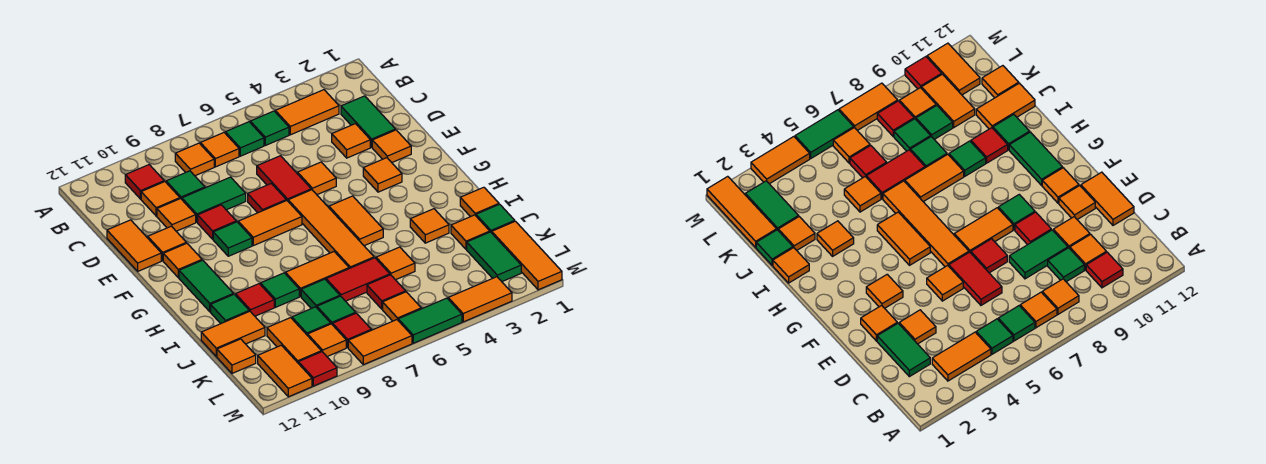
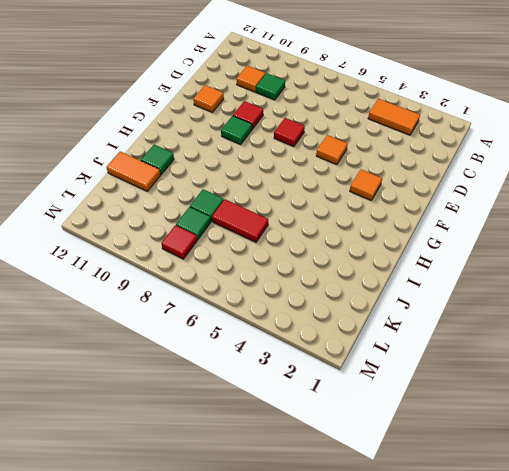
none -> green tile B5 level 1
none -> green tile B6 level 1
none -> orange tile B7 level 1
none -> orange tile B8 level 1

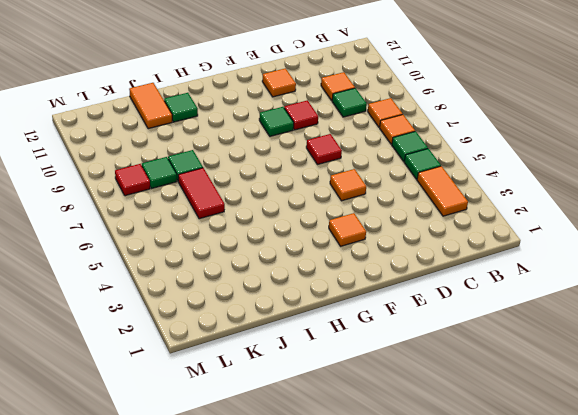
none -> red tile B10 level 1
none -> green tile C2:D2 level 1
none -> orange tile D3 level 1
none -> red tile D6:E6 level 1

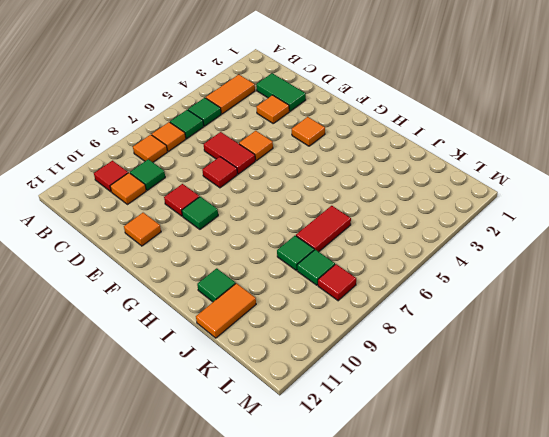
none -> green tile D8:D9 level 1
none -> orange tile D10 level 1
none -> orange tile D12:E12 level 1
none -> orange tile E2 level 1

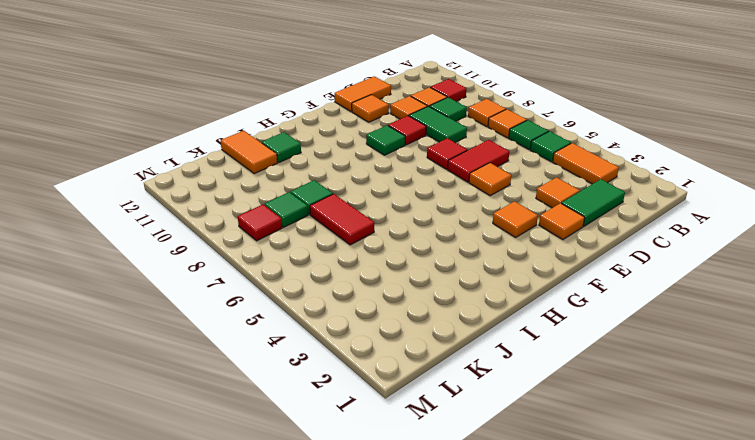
none -> orange tile F6:I6 level 1
none -> orange tile F7:F8 level 1
none -> orange tile F11 level 1
none -> orange tile G5:H5 level 1

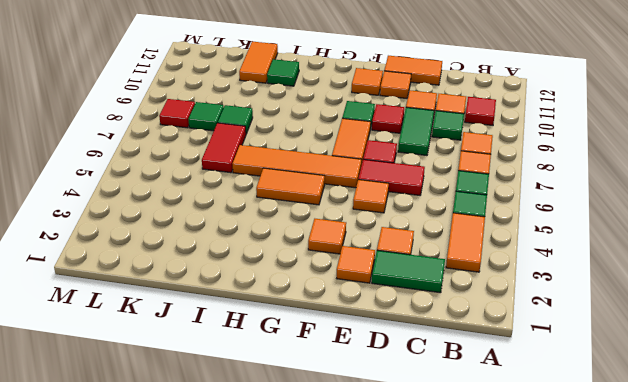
none -> green tile G11:H11 level 1
none -> orange tile I1 level 1
none -> orange tile I3 level 1
none -> orange tile I7:I8 level 1

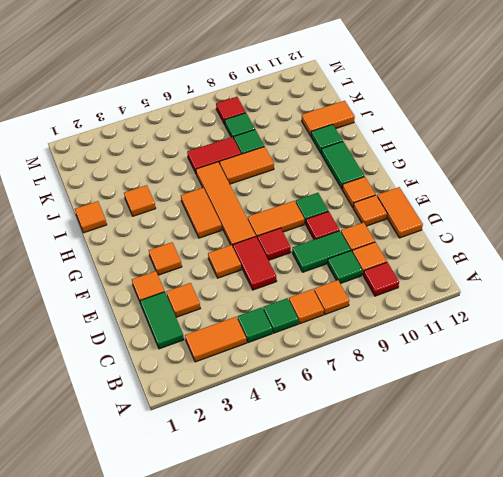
none -> green tile I9 level 1
none -> red tile I10 level 1
none -> green tile J1 level 1
none -> orange tile J2 level 1

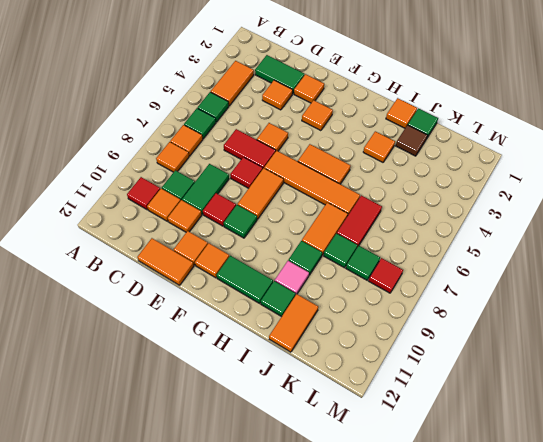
pink tile I10 level 1 -> red tile I10 level 1
brown tile J2 level 1 -> orange tile J2 level 1
none -> orange tile J5 level 1
none -> orange tile K1:M1 level 1
none -> green tile K2:L2 level 1
none -> red tile K6 level 1

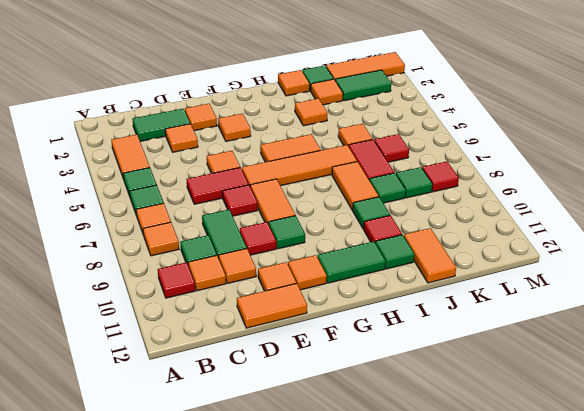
none -> green tile K9 level 1
none -> orange tile K10:L10 level 1
none -> orange tile K12 level 1
none -> orange tile L6 level 1

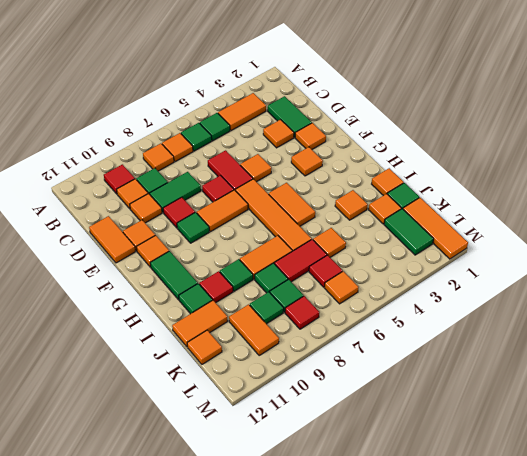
none -> orange tile L9 level 1
none -> orange tile L11:M11 level 1
none -> orange tile M3:M4 level 1
none -> green tile M5:M6 level 1

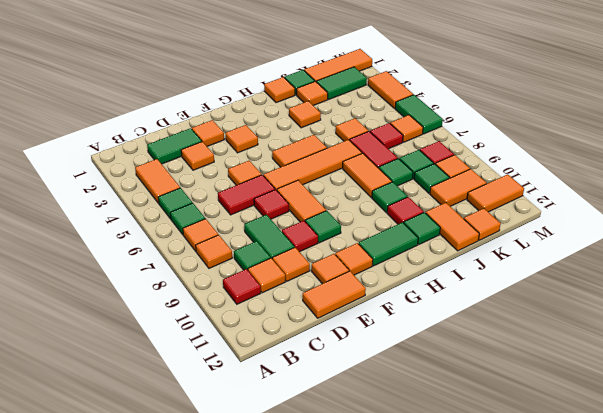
none -> orange tile M7:M8 level 1
none -> red tile M10 level 1

